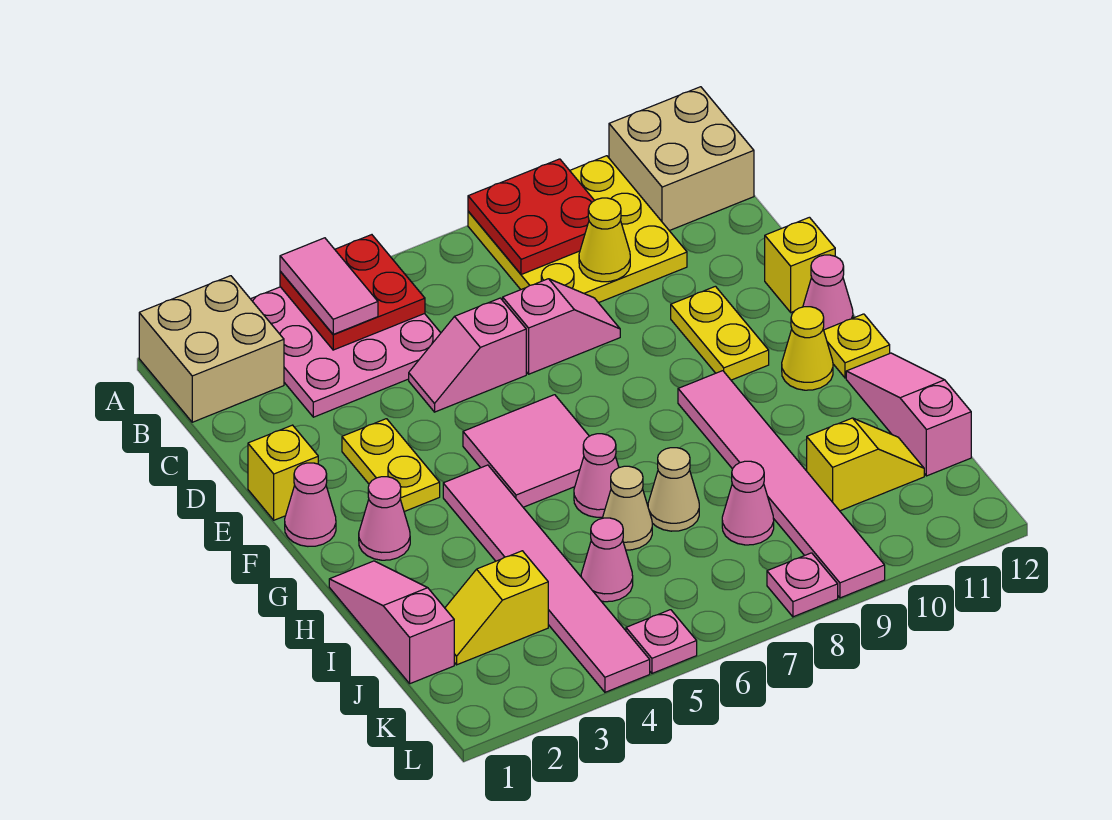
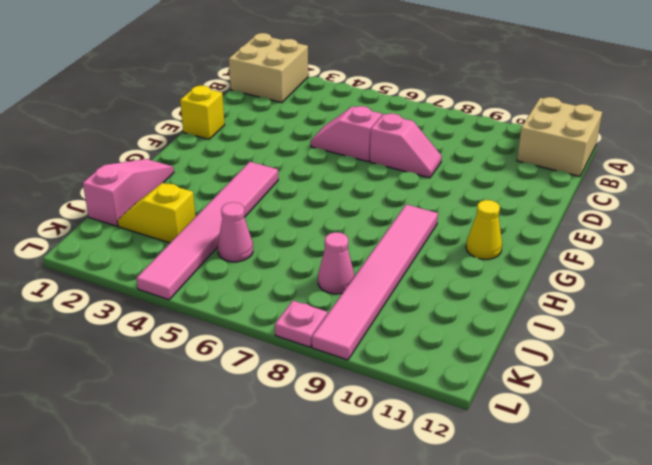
none -> pink plate A3:C5 level 1
none -> yellow plate A8:C10 level 1
none -> yellow plate E3:F3 level 1
none -> yellow plate E10:F10 level 1

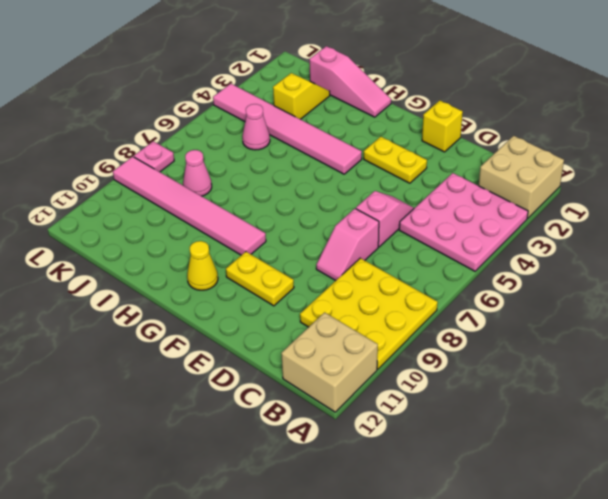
none -> yellow brick E12 level 1
none -> pink cone F1 level 1
none -> pink tile F5:G6 level 1
none -> pink cone F12 level 1

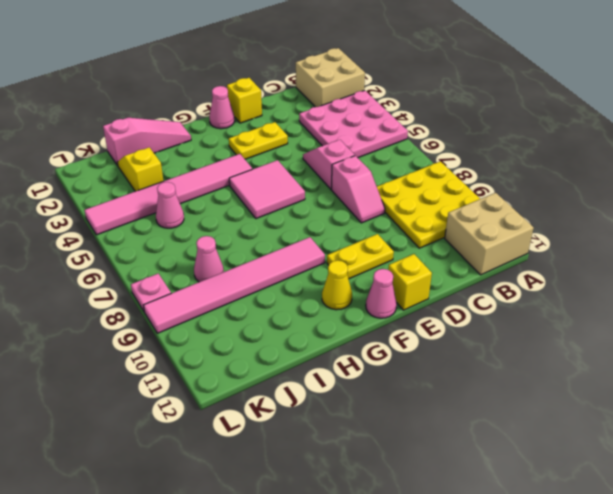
none -> pink cone G2 level 1
none -> yellow plate G12 level 1
none -> pink cone H6 level 1
none -> pink slope H12:J12 level 1 top J

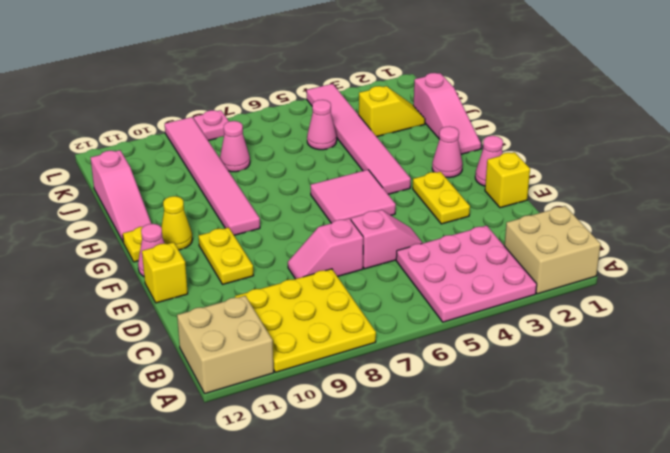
none -> pink cone H6 level 1
none -> tan cone I6 level 1
none -> tan cone I7 level 1
none -> yellow slope J10:J11 level 1 top 10

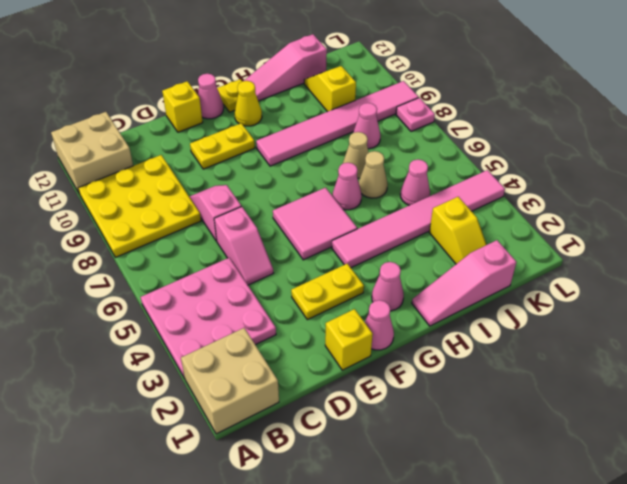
none -> pink plate L5 level 1
none -> red plate A4:B5 level 2
none -> red plate A8:B9 level 2
none -> yellow cone C9 level 2

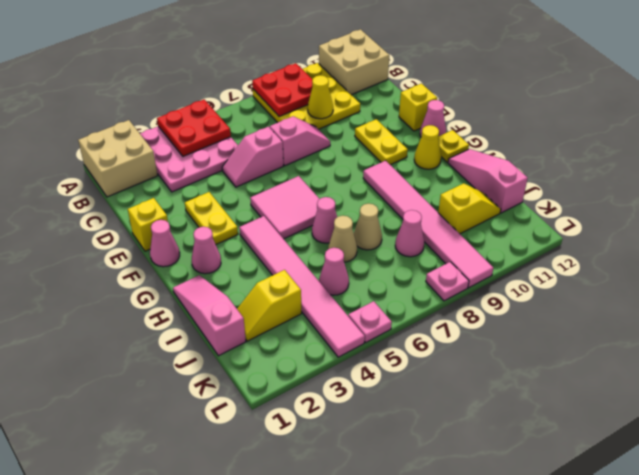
none -> pink tile A4:B4 level 3

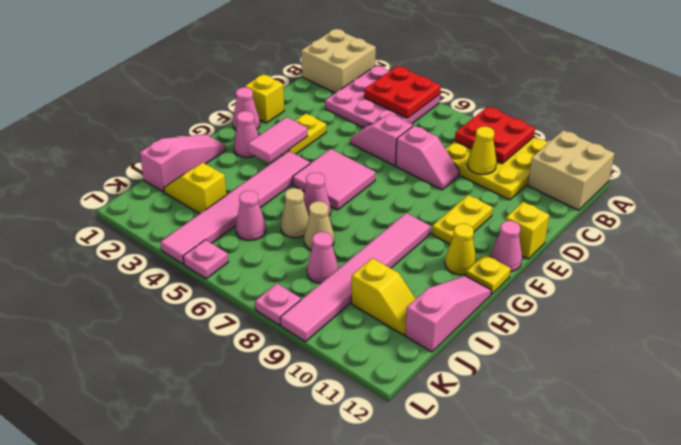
pink tile F3:G3 level 2 -> pink tile A4:B4 level 3

